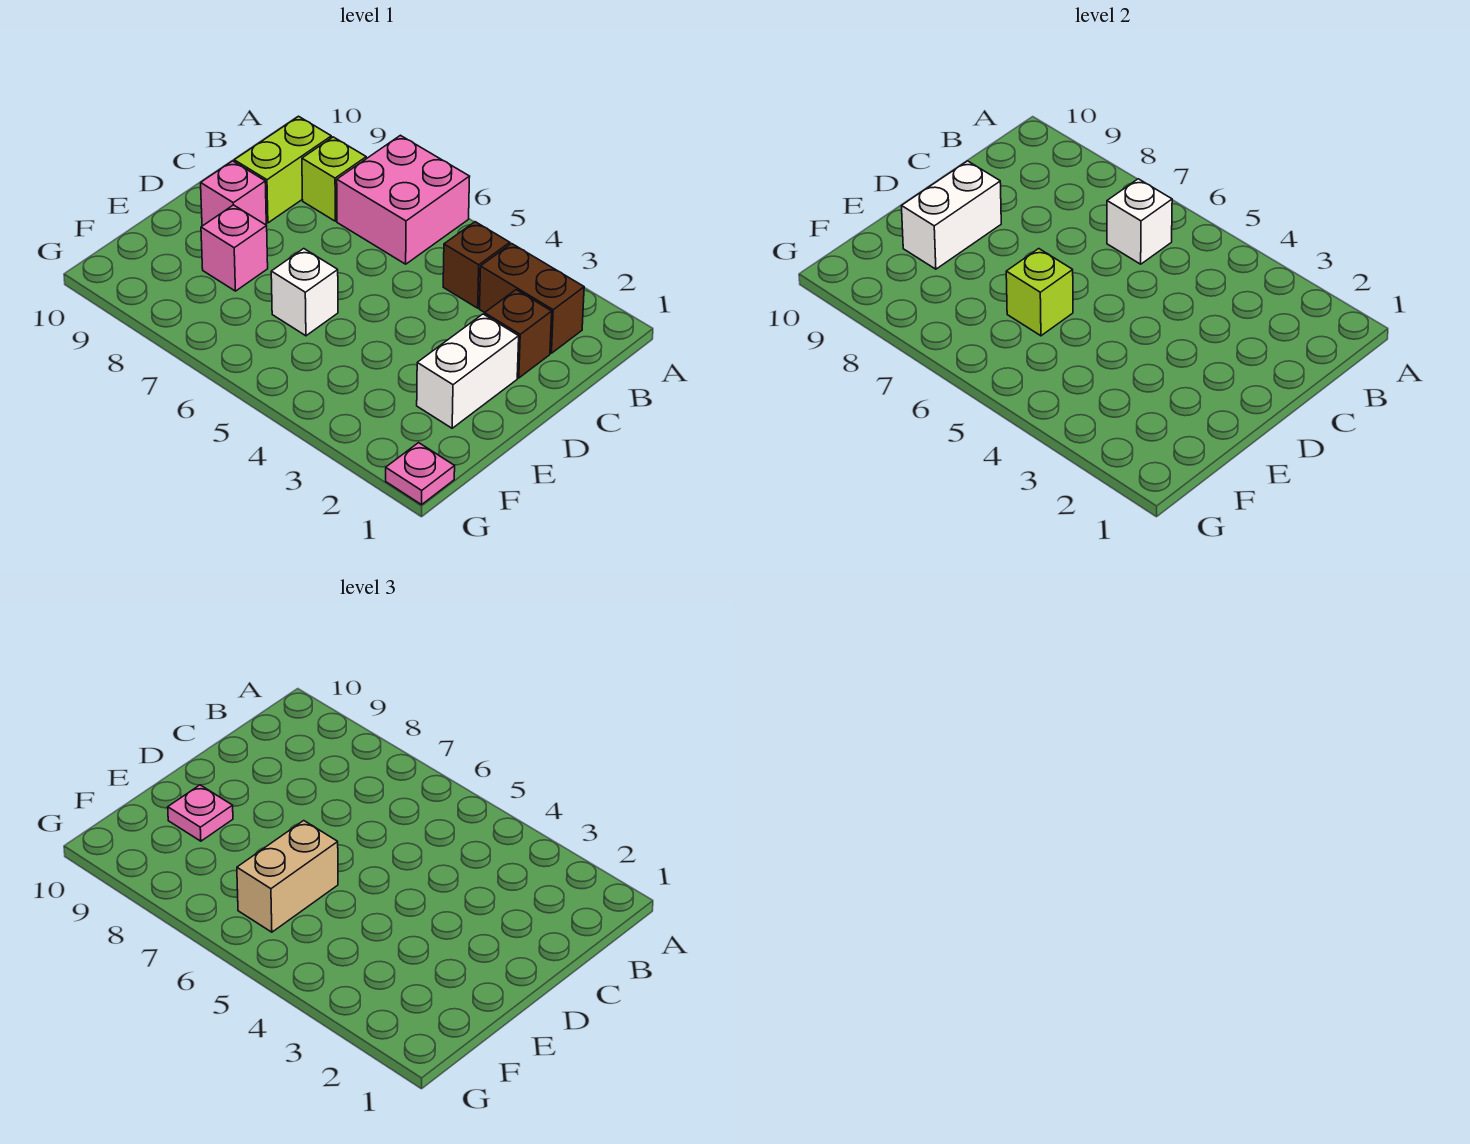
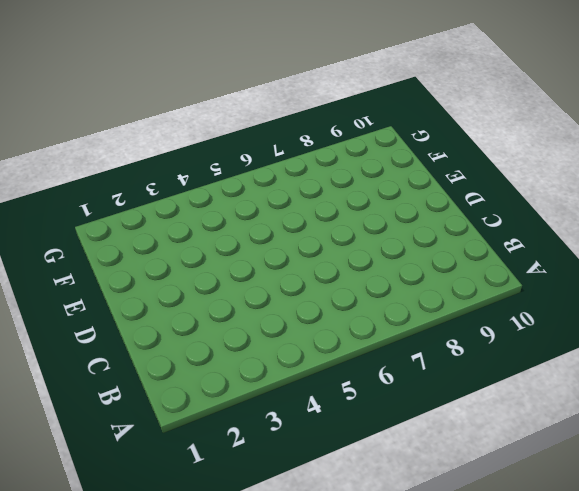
none -> pink brick A6:B7 level 1
none -> brown brick B2:B3 level 1
none -> brown brick B4 level 1

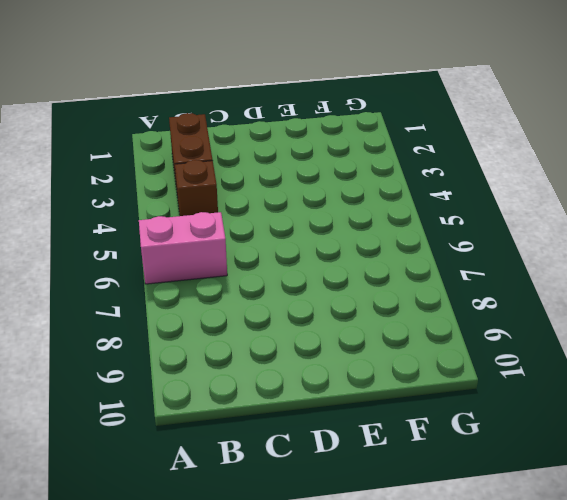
pink brick A6:B6 level 1 -> pink brick A6:B7 level 1
none -> lime brick B8 level 1
none -> lime brick B9:C9 level 1
none -> brown brick C2 level 1

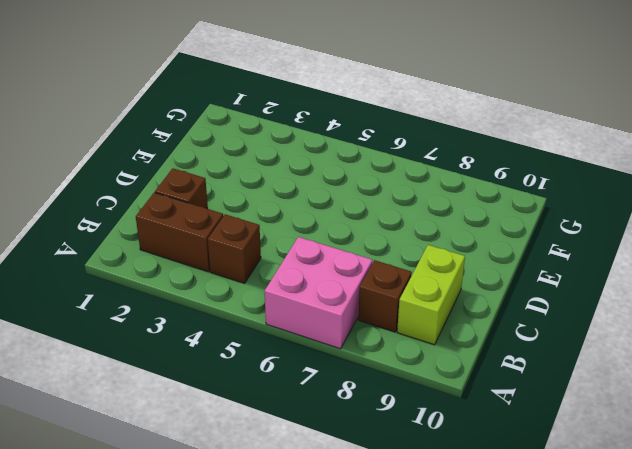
brown brick B8 level 1 -> lime brick B8 level 1
none -> white brick D2:E2 level 1
none -> pink brick D9 level 1
none -> white brick E6 level 1

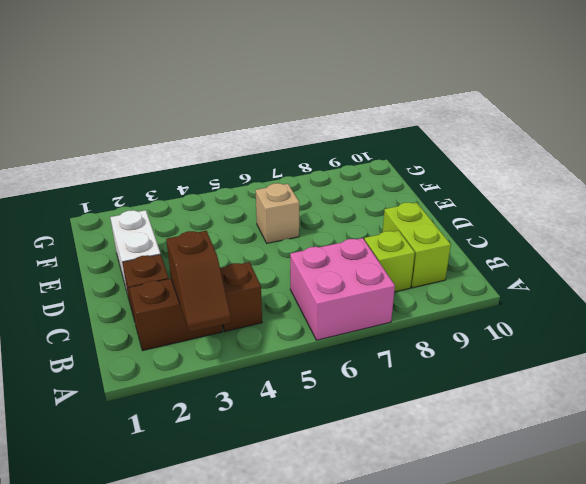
brown slope A3:B3 level 2 top B -> none
tan brick E6 level 1 -> white brick E6 level 1
none -> pink brick D9 level 1
none -> pink brick E8 level 1
none -> pink plate G1 level 1

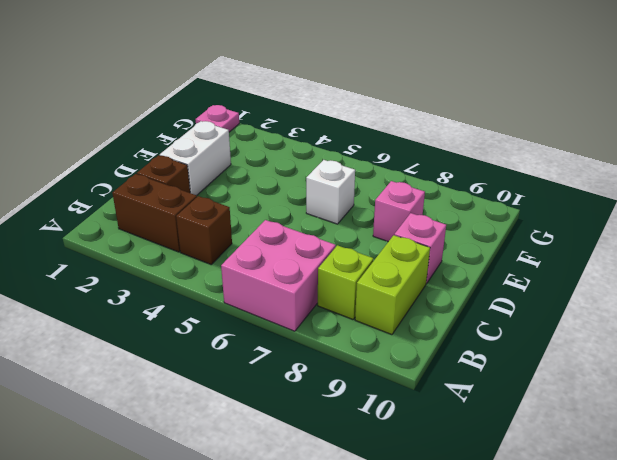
none -> white brick B6 level 2
none -> white brick D9:E9 level 2
none -> lime brick E6 level 2

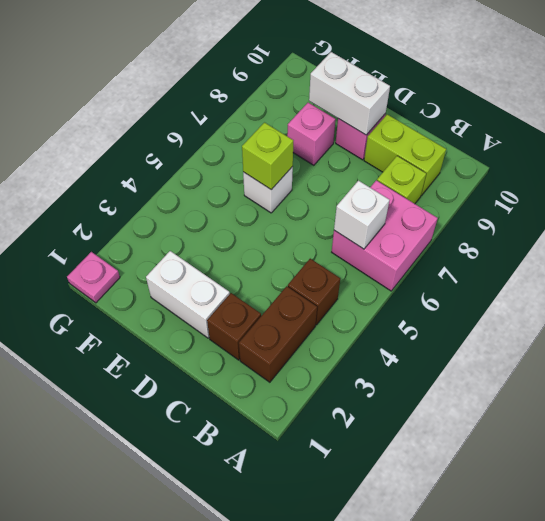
none -> tan brick E6:F6 level 3
none -> pink plate E9 level 3

